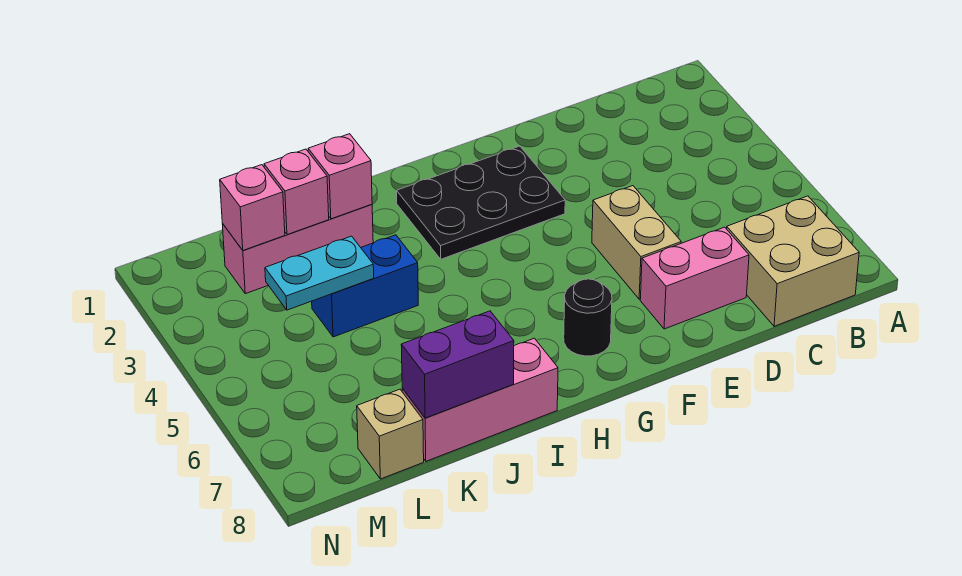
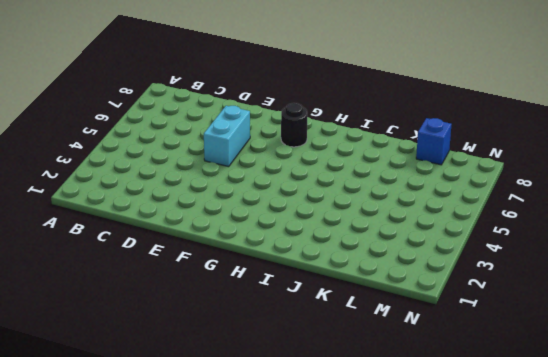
cyan brick E5:E6 level 1 -> tan brick E5:E6 level 1
blue brick L8 level 1 -> tan brick L8 level 1
none -> tan brick B7:C8 level 1
none -> pink brick D7:E7 level 1
none -> black plate F2:H3 level 1

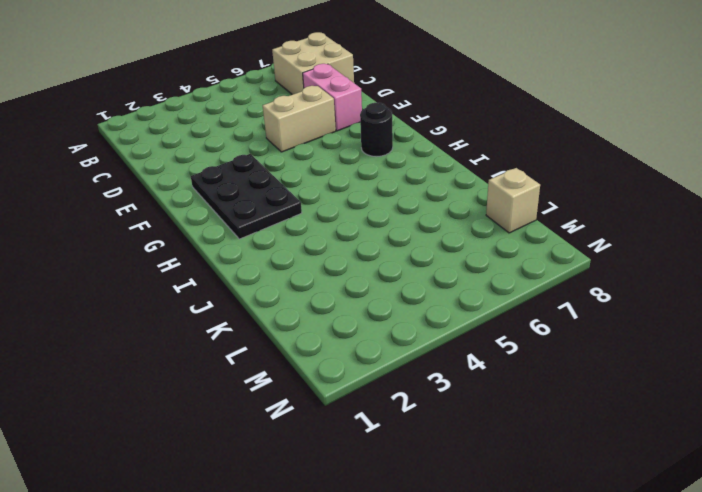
none -> pink brick I8:K8 level 1
none -> pink brick J2:L2 level 1
none -> blue brick J4:K4 level 1

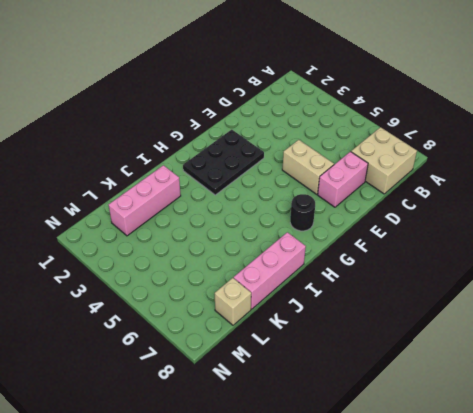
none -> blue brick J4:K4 level 1
none -> pink brick J2 level 2
none -> purple brick J8:K8 level 2

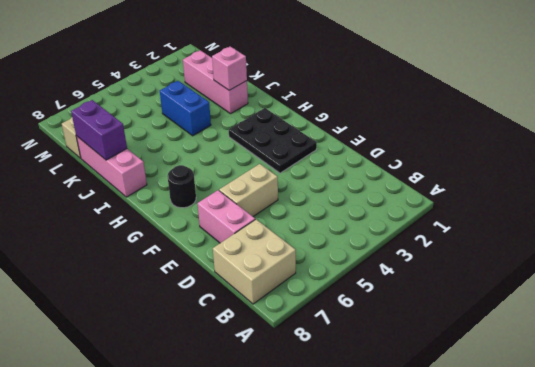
none -> pink brick K2 level 2
none -> cyan plate K4:L4 level 2
none -> pink brick L2 level 2

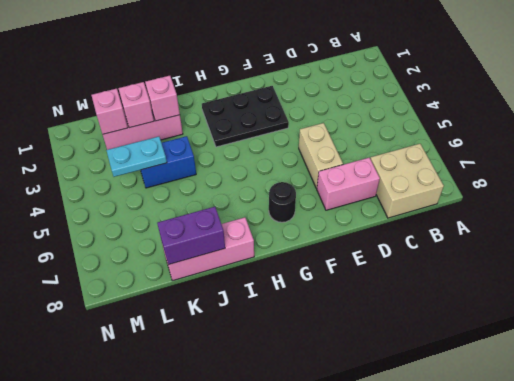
none -> tan brick L8 level 1

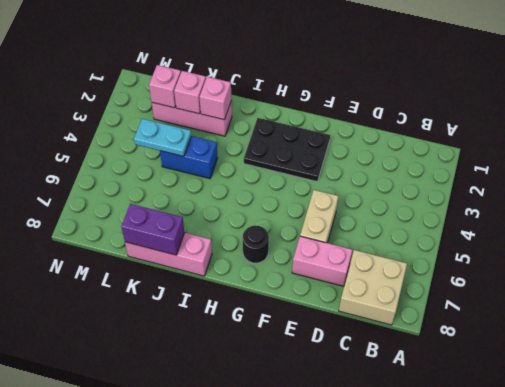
none -> tan brick L8 level 1

